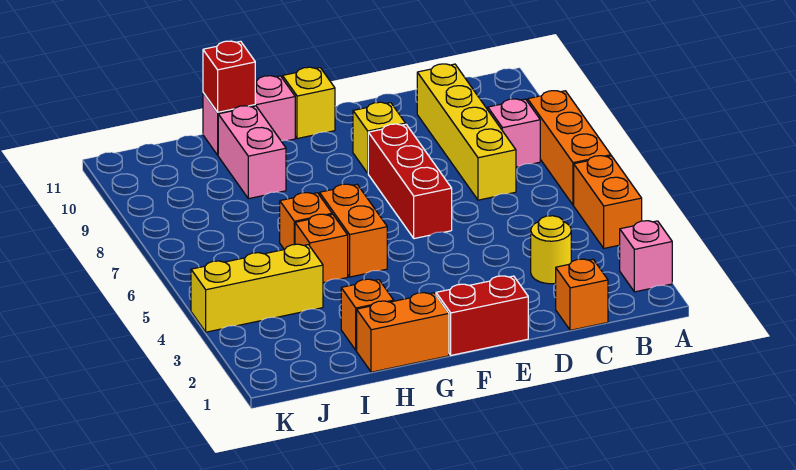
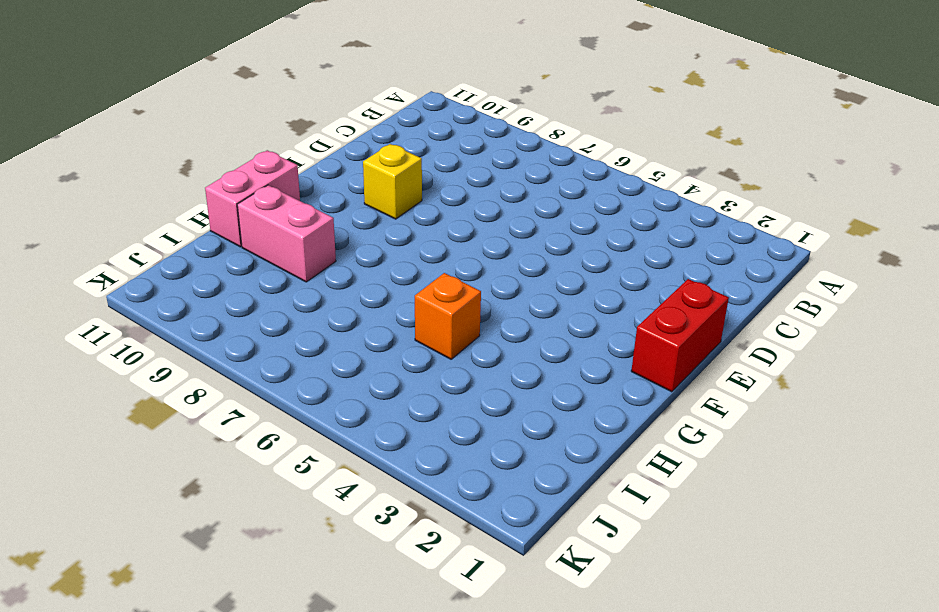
none -> pink brick A2 level 1
none -> orange brick A4:A5 level 1
none -> orange brick A6:A8 level 1

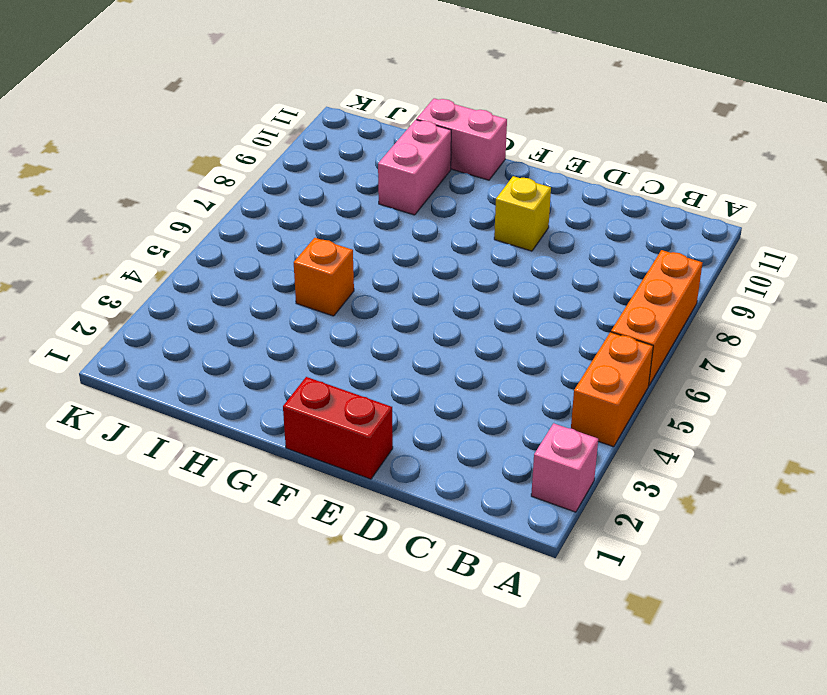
none -> pink brick B8 level 1
none -> orange brick C1 level 1
none -> yellow round brick C3 level 1

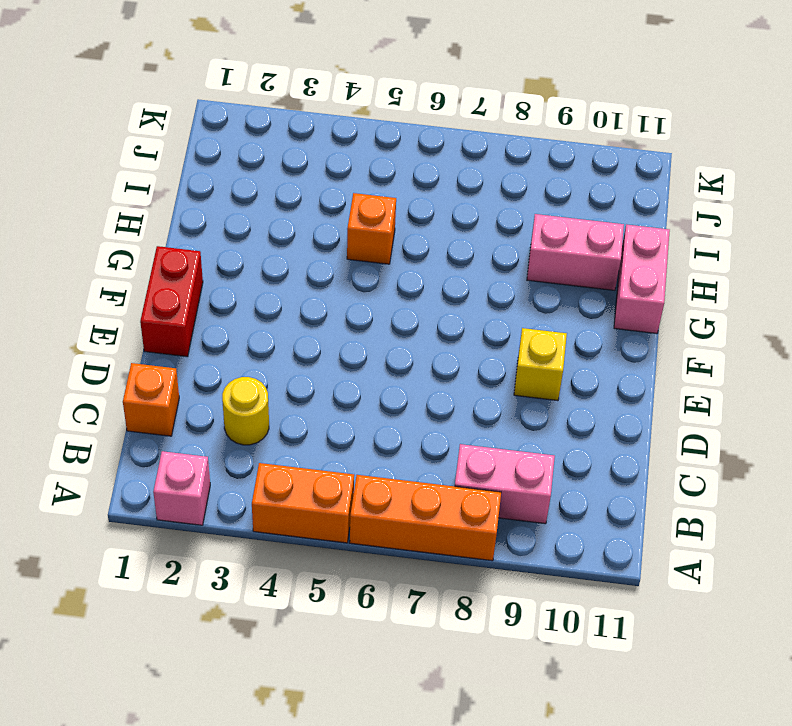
pink brick B8:B9 level 1 -> pink brick B8 level 1
none -> yellow brick C7:C10 level 1
none -> red brick E6:E8 level 1
none -> yellow brick F11 level 1

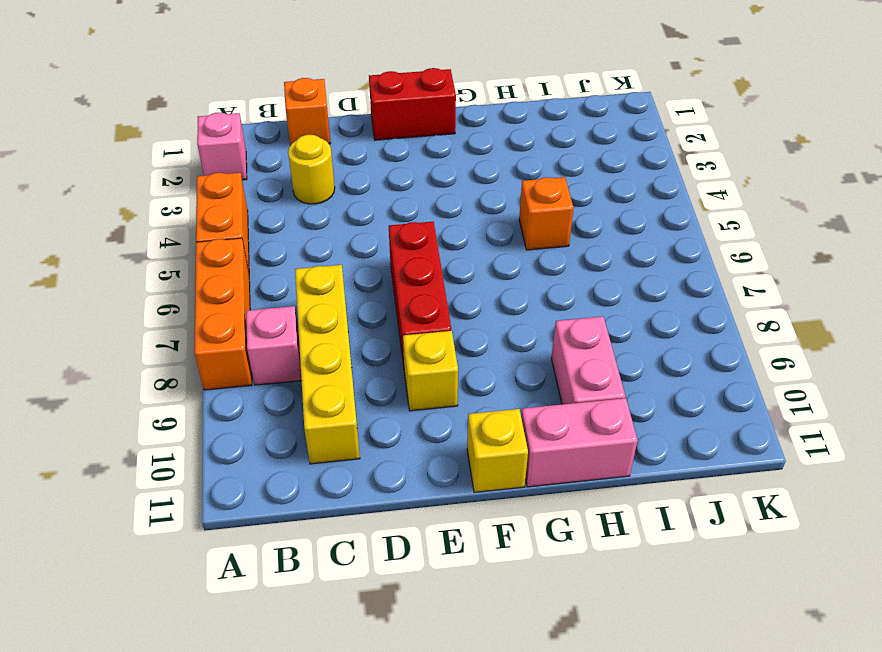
none -> orange brick G1:H1 level 1
none -> orange brick G5:G6 level 1
none -> orange brick H2 level 1

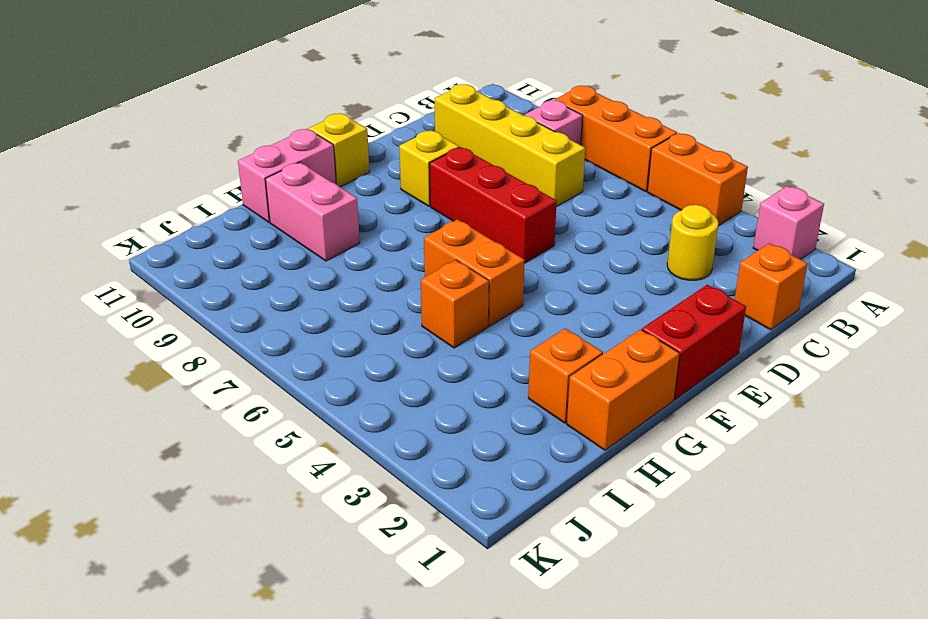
none -> orange brick H6 level 1
none -> yellow brick I4:K4 level 1
none -> red brick H11 level 2

